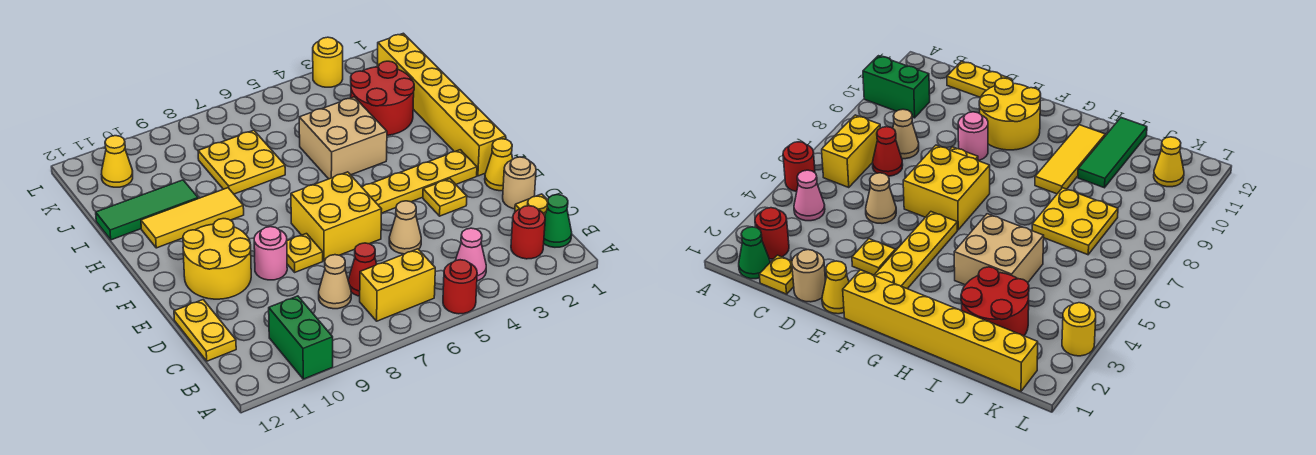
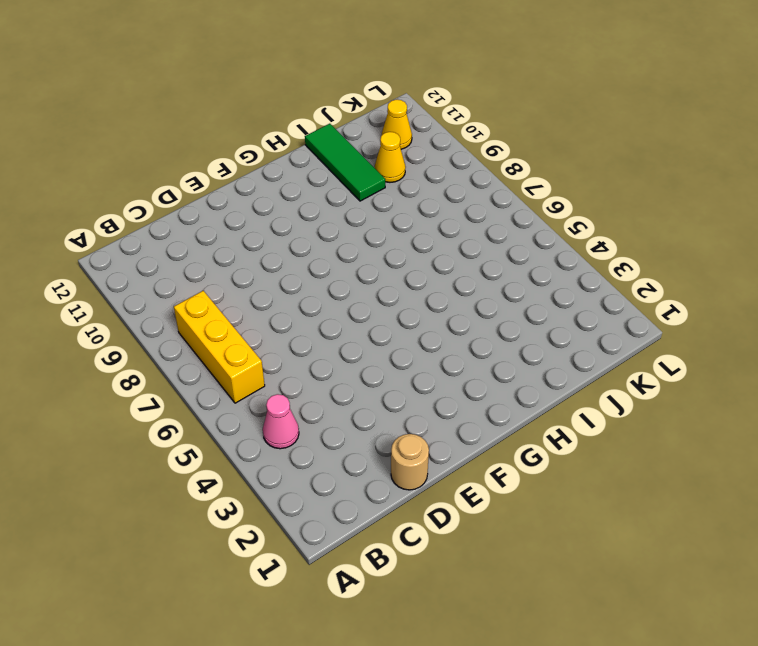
yellow brick B6:B8 level 1 -> yellow brick B6:B7 level 1
yellow cone J10 level 1 -> yellow cone E1 level 1
none -> red round brick A5 level 1
none -> green brick A10:B10 level 1
none -> green cone B1 level 1

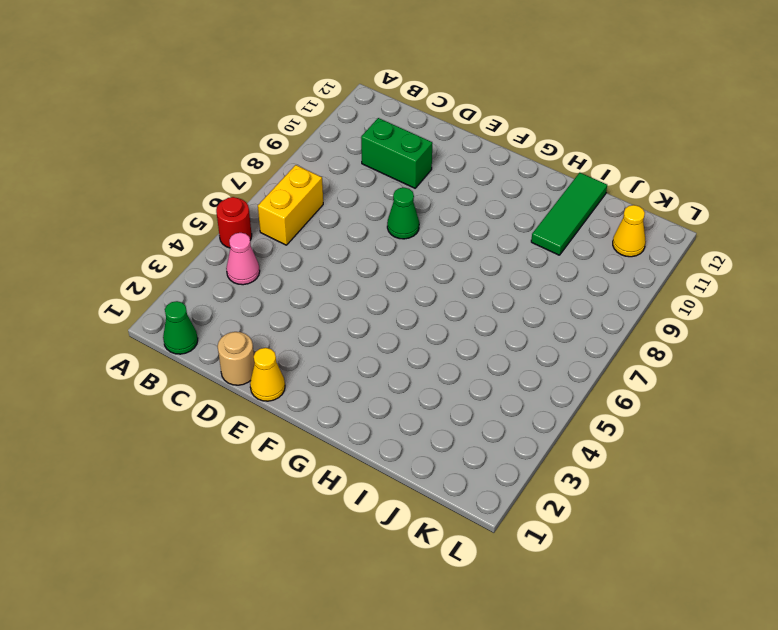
green brick C10:D10 level 1 -> green brick A10:B10 level 1
green cone E8 level 1 -> yellow plate E8 level 1
none -> red round brick B2 level 1
none -> yellow plate C1 level 1
none -> red cone C7 level 1

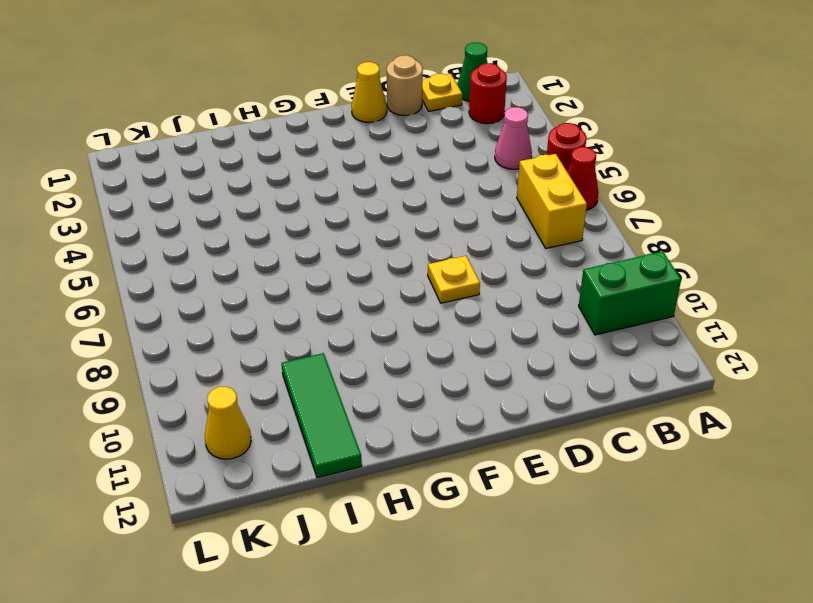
red cone A6 level 1 -> red cone C7 level 1
none -> tan cone C8 level 1
none -> yellow plate C12:D12 level 1
none -> tan cone D5 level 1

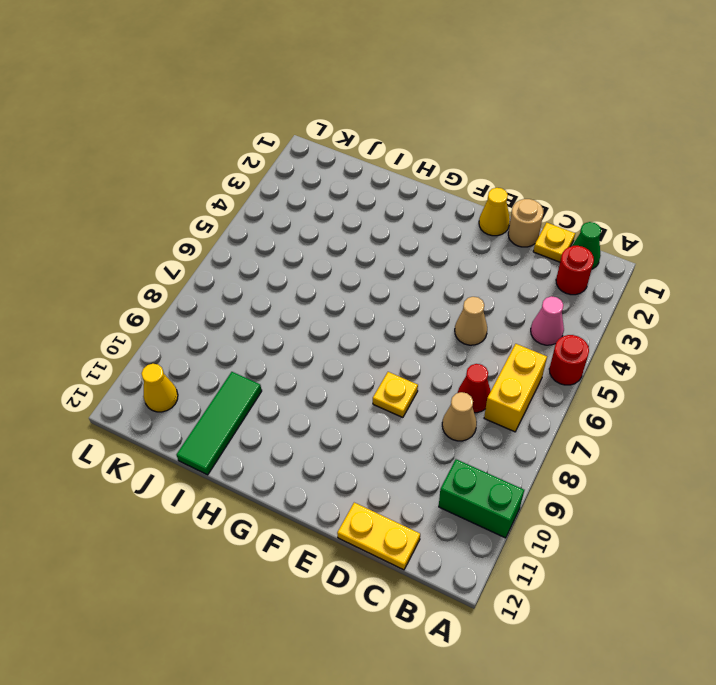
none -> yellow plate E3 level 1
none -> yellow brick E6:F7 level 1
none -> pink round brick E9 level 1

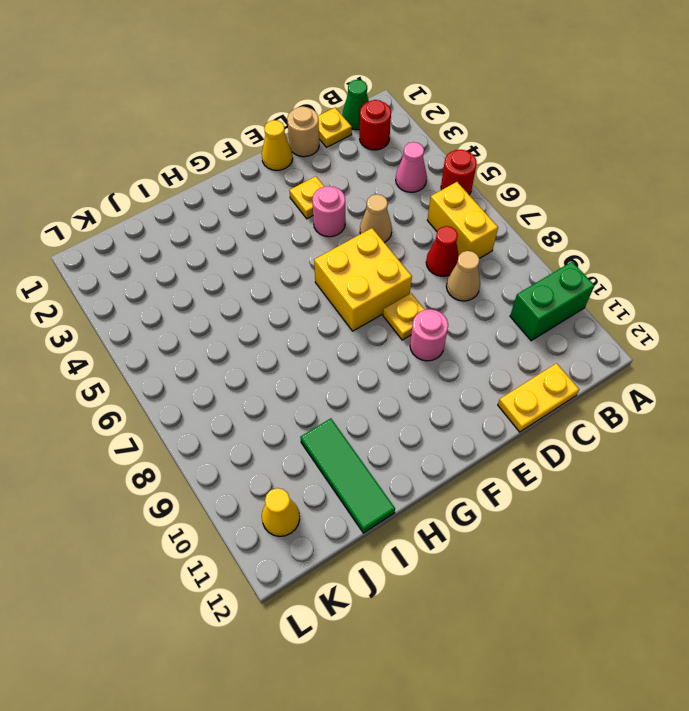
pink round brick E4 level 1 -> none
none -> yellow round brick E10:F11 level 1
none -> yellow brick F1:K1 level 1
none -> yellow plate F2:F5 level 1

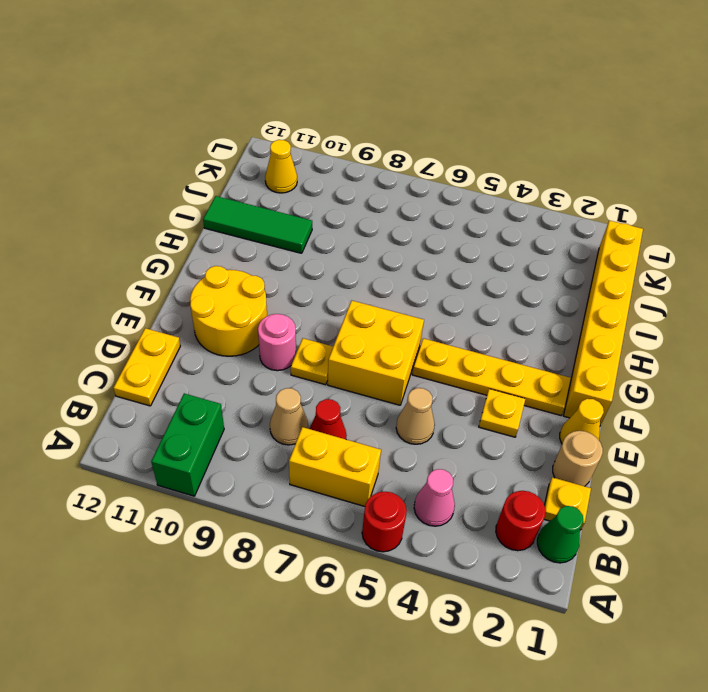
none -> tan brick H4:I5 level 1
none -> yellow tile H9:H11 level 1
none -> red round brick I2:J3 level 1

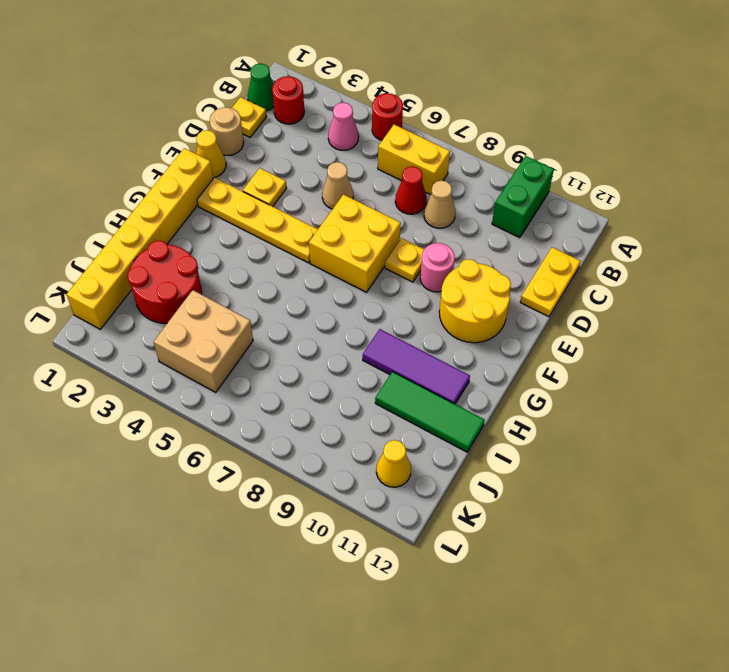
purple tile H9:H11 level 1 -> yellow tile H9:H11 level 1
tan brick J4:K5 level 1 -> tan brick H4:I5 level 1
none -> yellow plate I7:J8 level 1
none -> yellow round brick L3 level 1

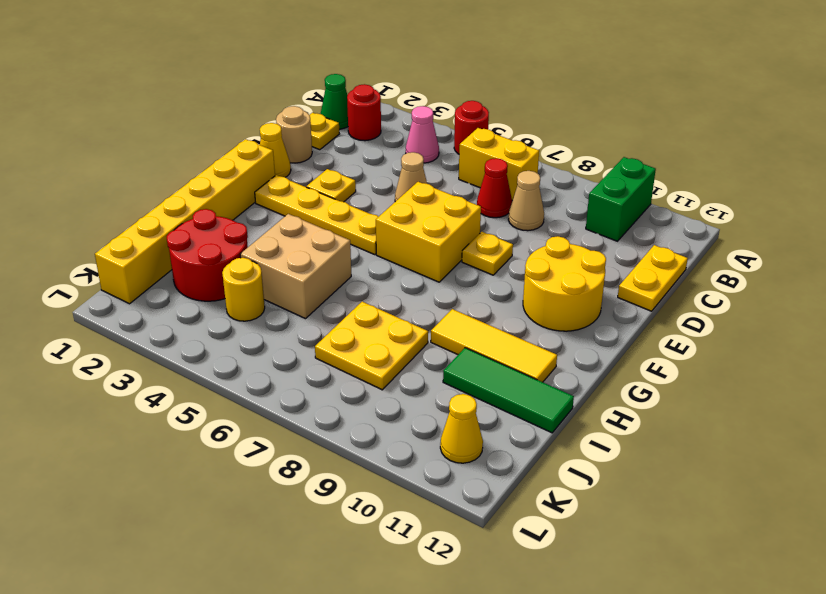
yellow round brick J4 level 1 -> yellow round brick L3 level 1
none -> pink round brick E9 level 1

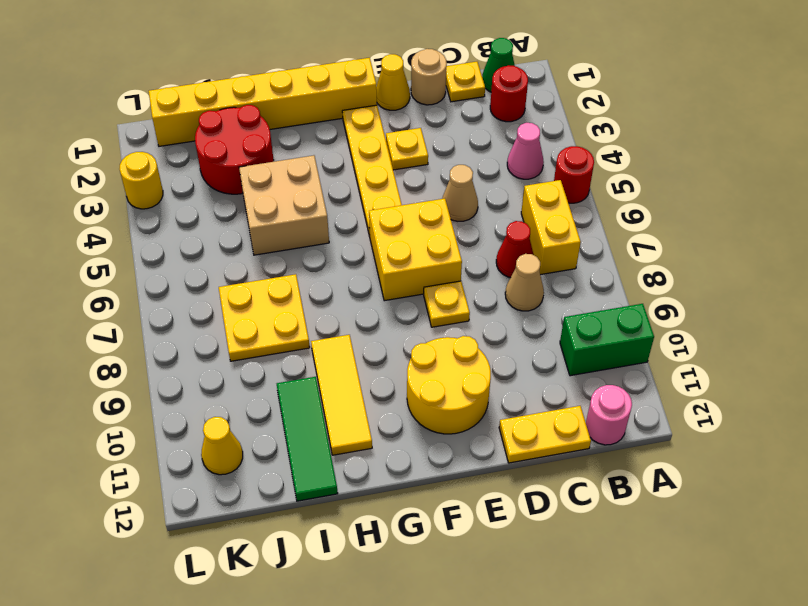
pink round brick B12 level 1 -> pink round brick E9 level 1

